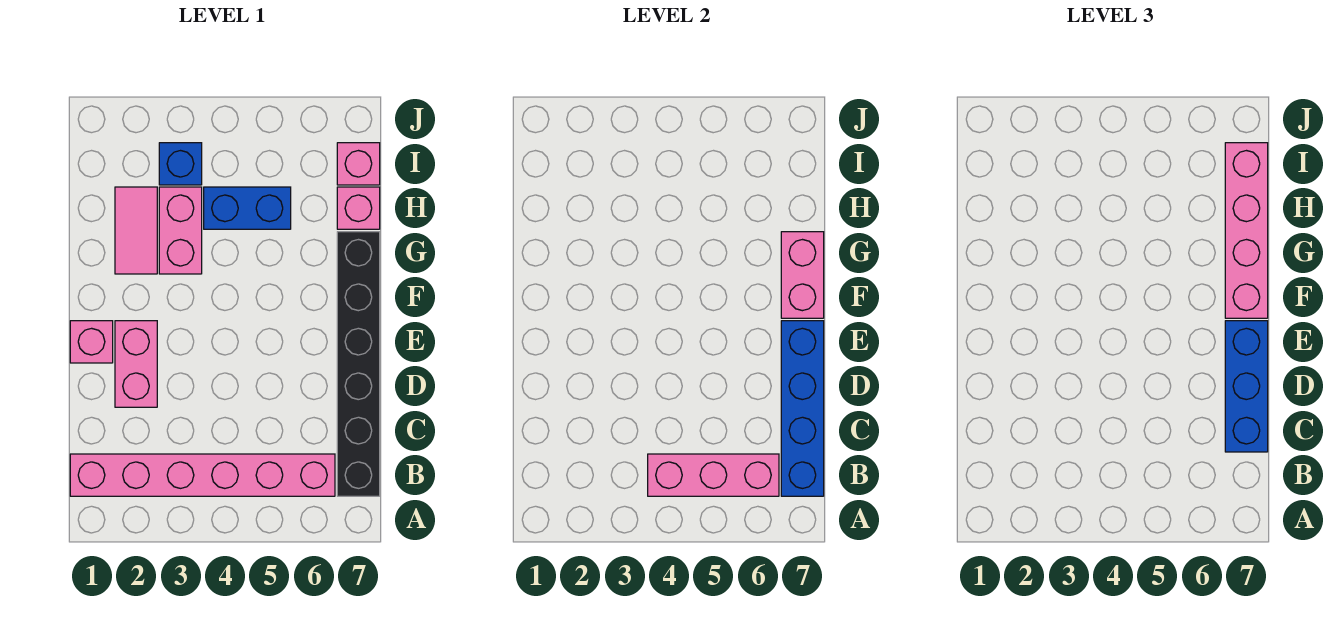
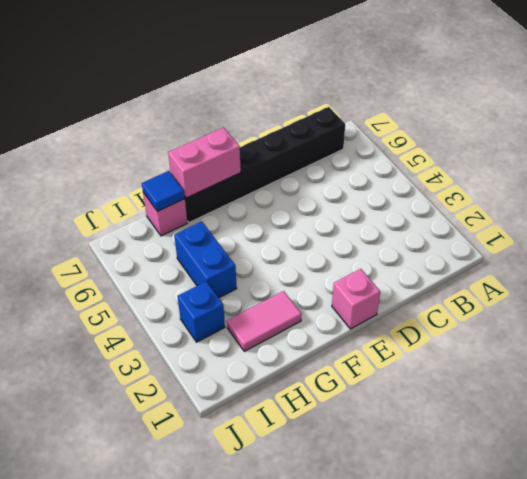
blue tile H7 level 2 -> none
none -> pink brick B1:B6 level 1
none -> pink brick D2:E2 level 1
none -> pink brick G3:H3 level 1

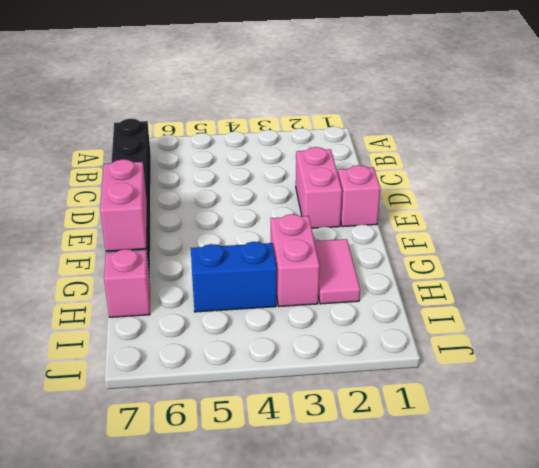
none -> pink brick B1:B6 level 1
none -> blue brick I3 level 1
none -> pink brick I7 level 1

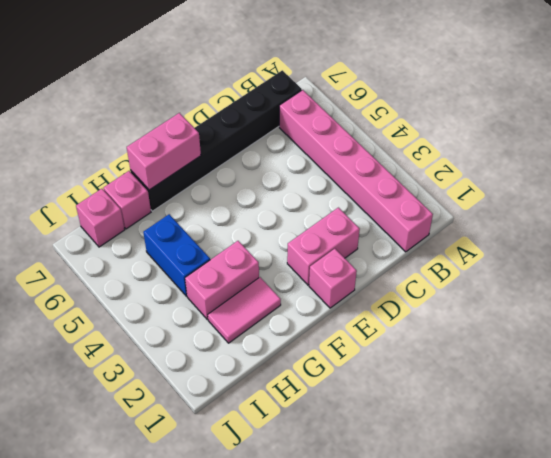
none -> blue brick I3 level 1
none -> pink brick B4:B6 level 2
none -> blue brick B7:E7 level 2

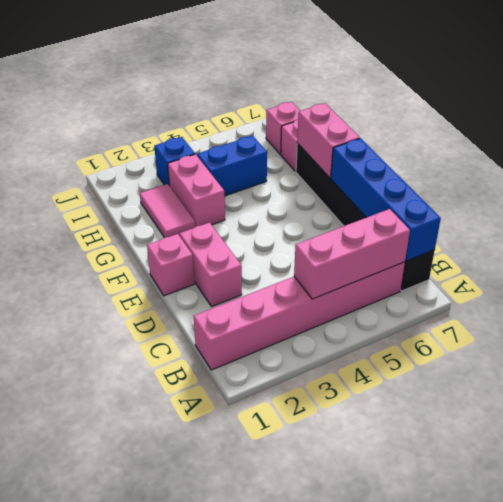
none -> blue brick C7:E7 level 3
none -> pink brick F7:I7 level 3

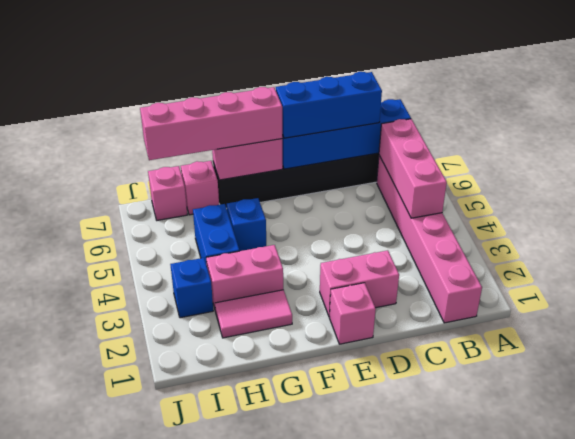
blue brick G5 level 1 -> none

